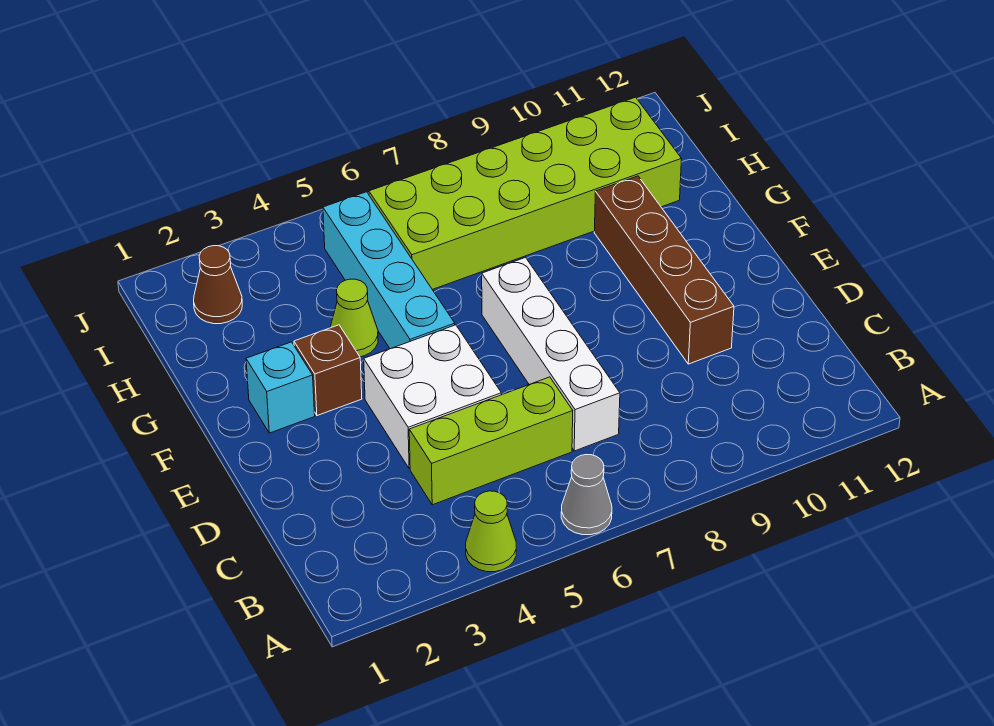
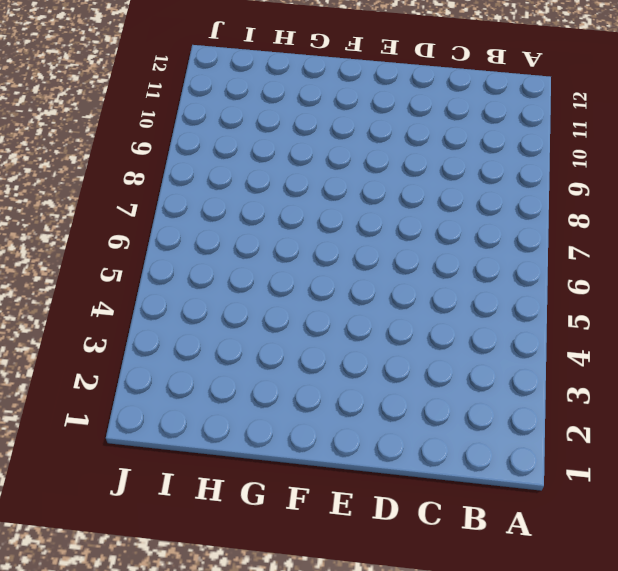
none -> lime cone A4 level 1
none -> grey cone A6 level 1
none -> lime brick C4:C6 level 1

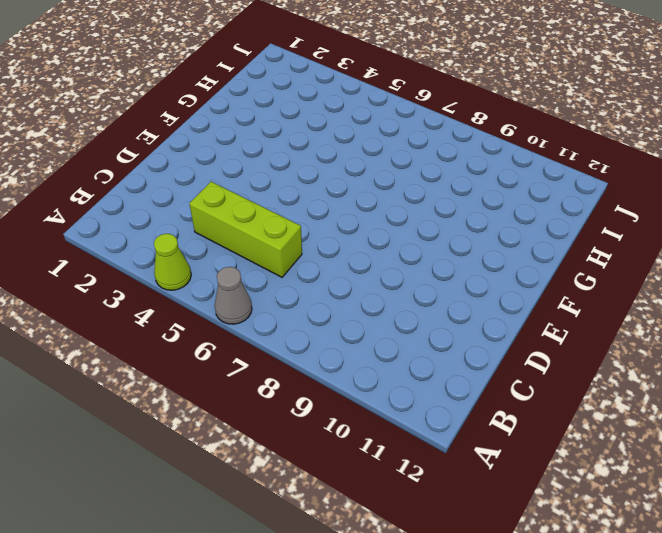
none -> white brick C7:F7 level 1
none -> white brick D4:E5 level 1
none -> brown brick D10:G10 level 1

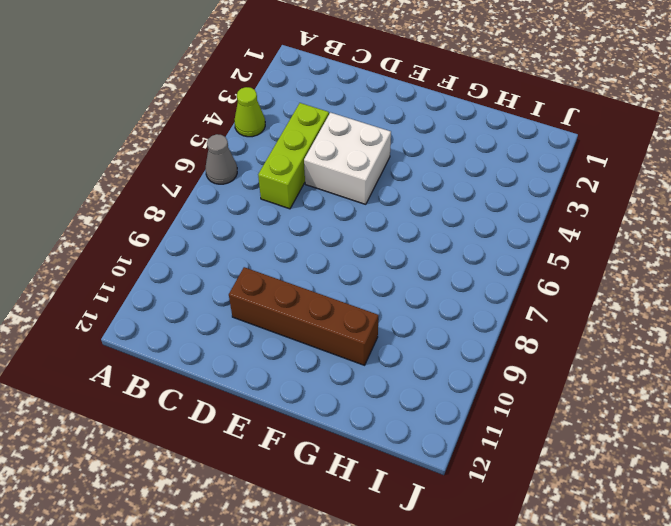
none -> white brick C7:F7 level 1
none -> cyan brick F2 level 1
none -> brown brick F3 level 1

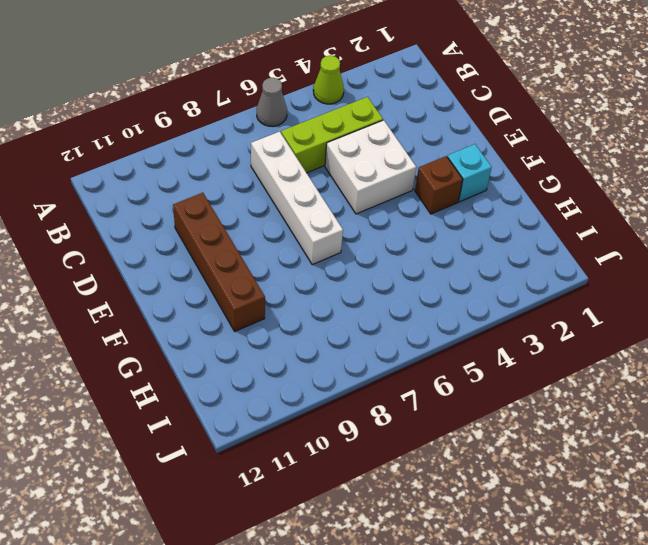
none -> cyan brick F5:I5 level 1
none -> lime cone G4 level 1
none -> lime brick H6:I11 level 1

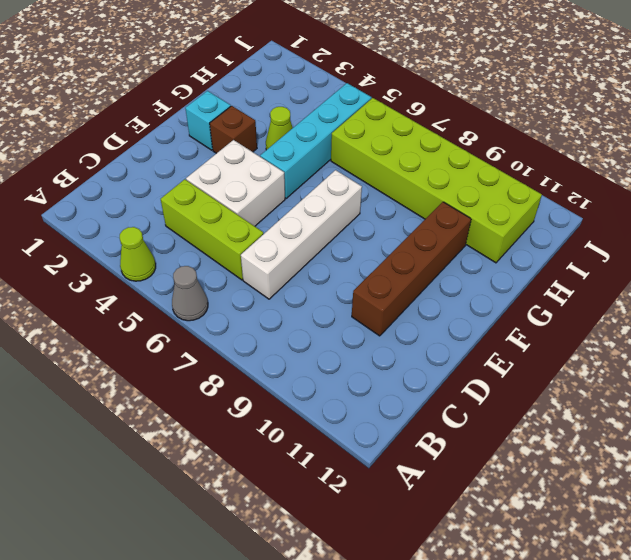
none -> brown cone I2 level 1

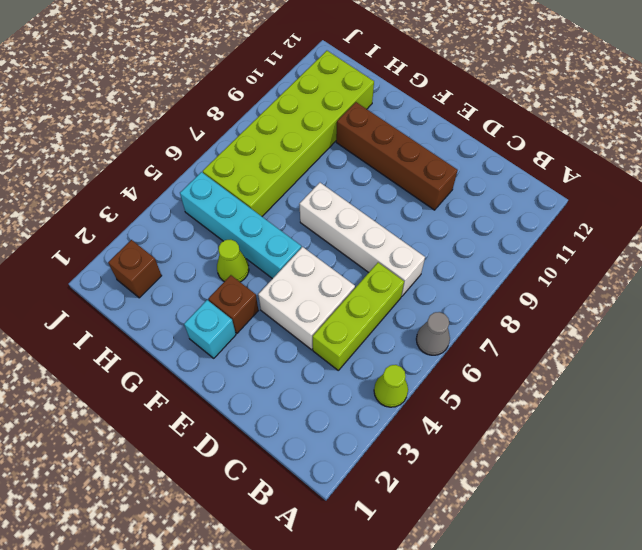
brown brick I2 level 1 -> brown cone I2 level 1

